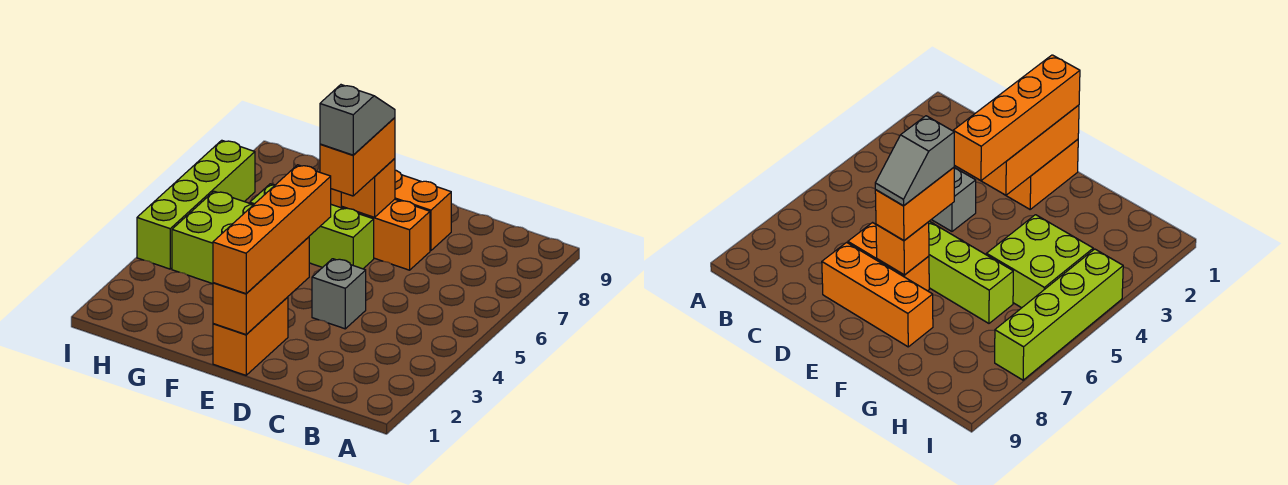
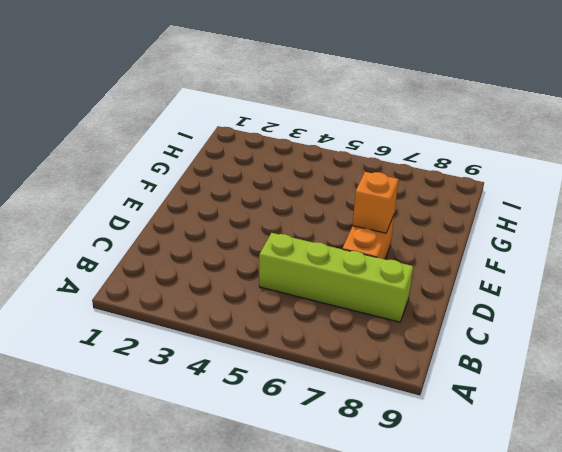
lime brick C5:C8 level 1 -> lime brick I4:I7 level 1
none -> grey brick D4 level 1
none -> orange brick D8:F8 level 1
none -> orange brick E1:E2 level 1

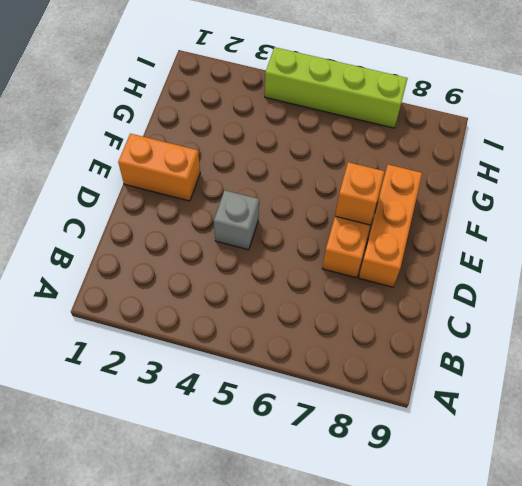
none -> lime brick E6:G6 level 1
none -> lime brick G4:H5 level 1
none -> orange brick E1:E3 level 2

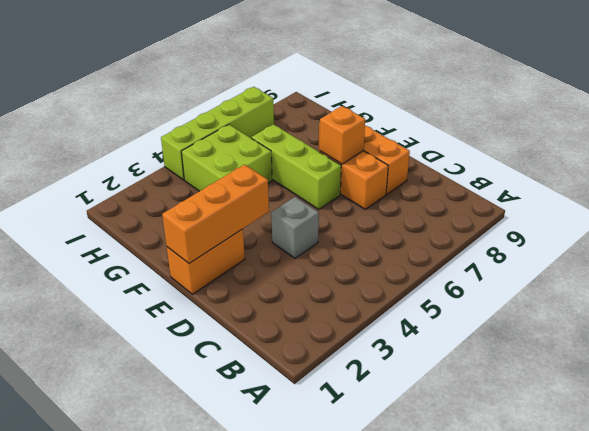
none -> orange brick E1:E4 level 3
none -> orange brick E6:E7 level 3
none -> grey slope E6:E7 level 4 top 6

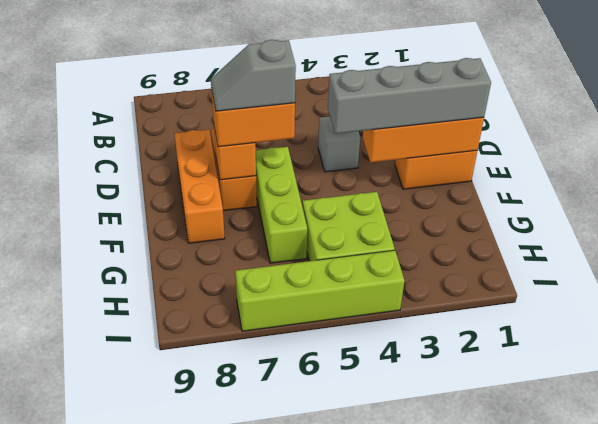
grey brick E1:E4 level 3 -> orange brick E1:E4 level 3

